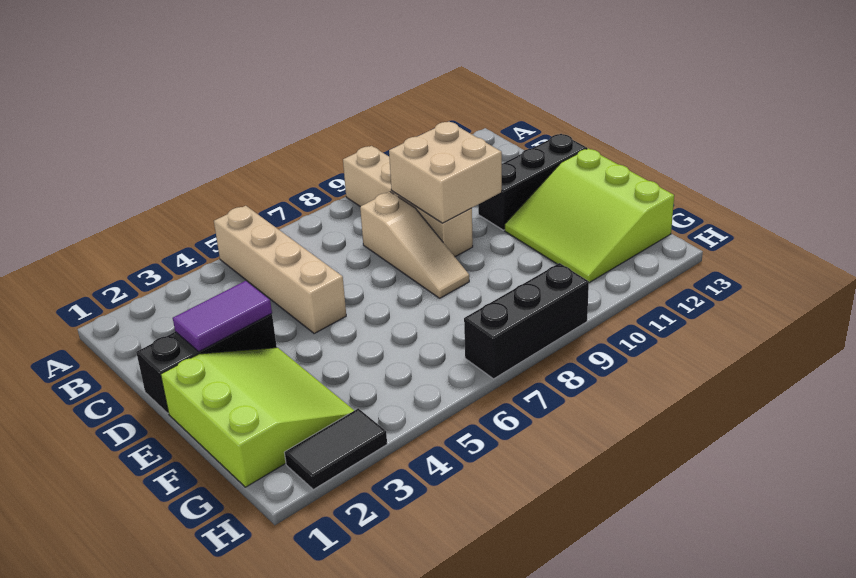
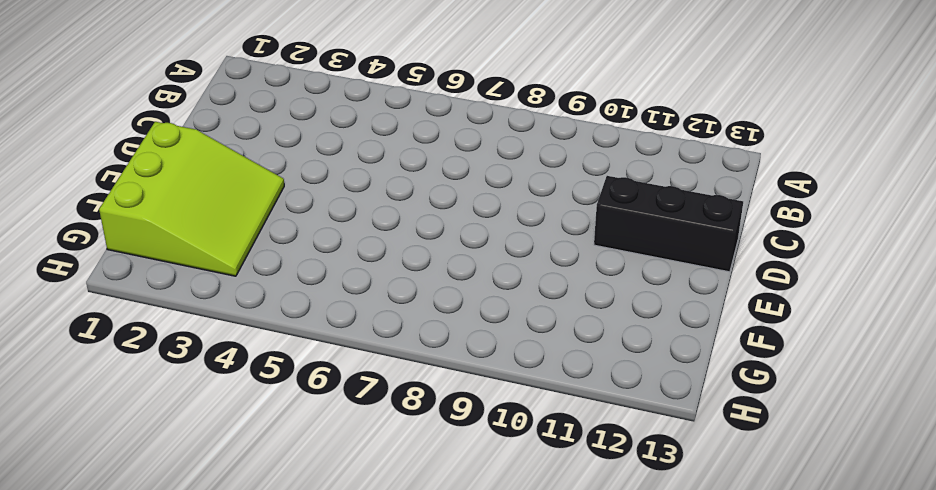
none -> tan brick A5:D5 level 1
none -> tan brick A9:D9 level 1

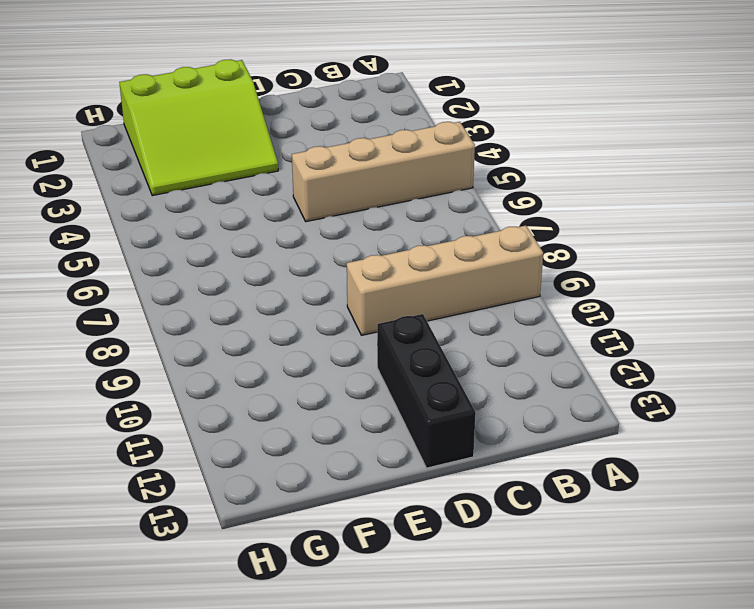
none -> tan slope C8:E8 level 1 top C
none -> black brick D1:D3 level 1

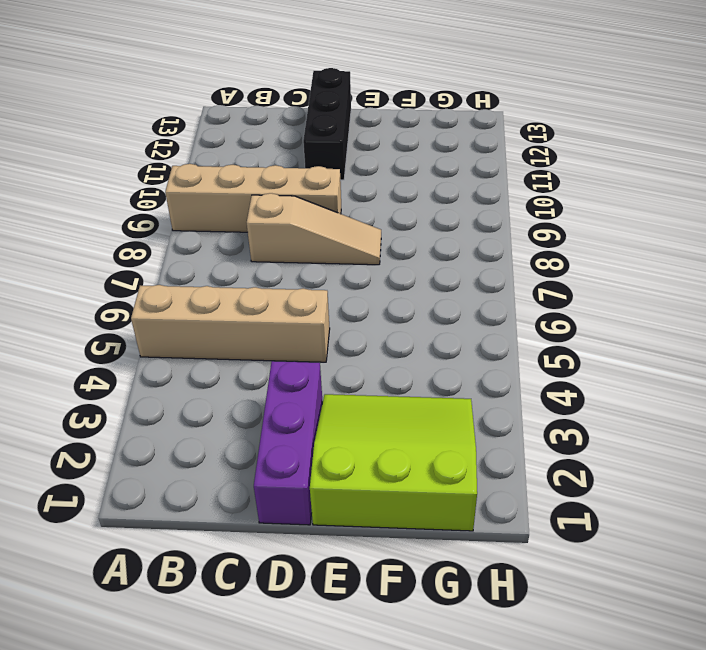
purple brick D1:D3 level 1 -> black brick D1:D3 level 1
none -> lime slope E11:G13 level 1 top 13
none -> black tile H2:H3 level 1

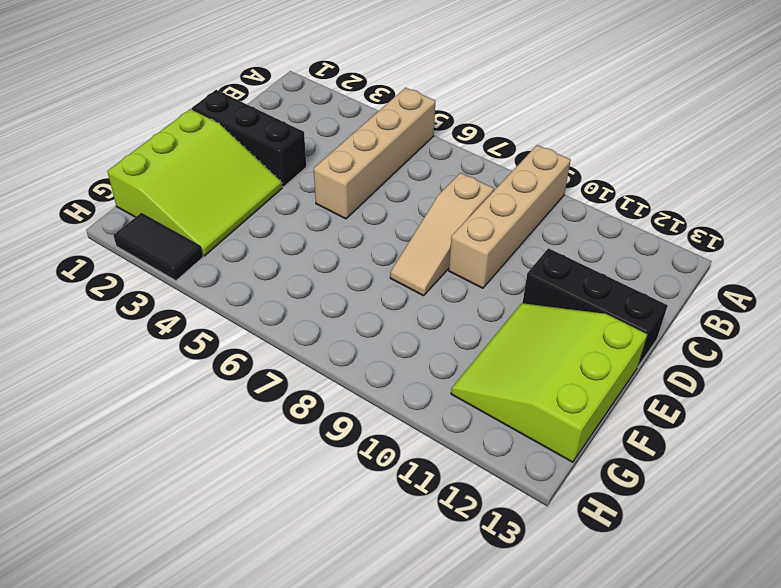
none -> black brick H7:H9 level 1
none -> tan brick C9:D10 level 2

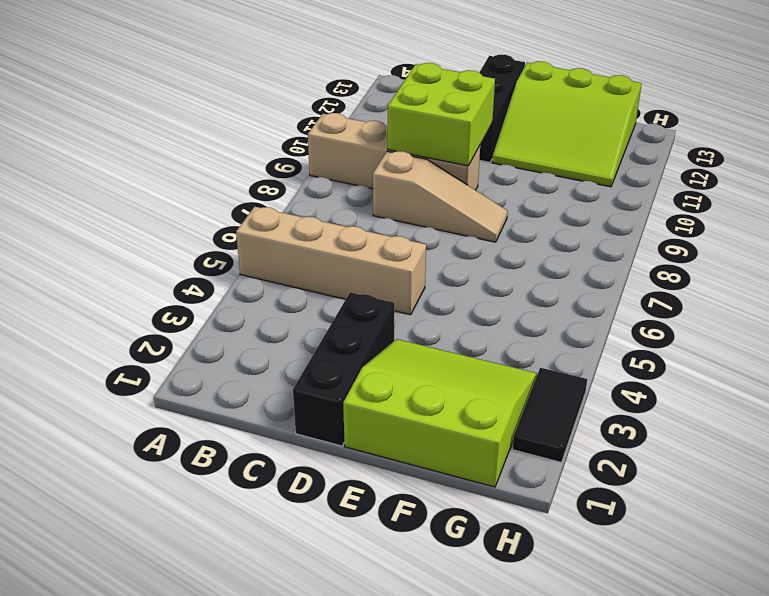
lime brick C9:D10 level 2 -> tan brick C9:D10 level 2
none -> black brick H7:H9 level 1
none -> purple tile D2:D3 level 2

